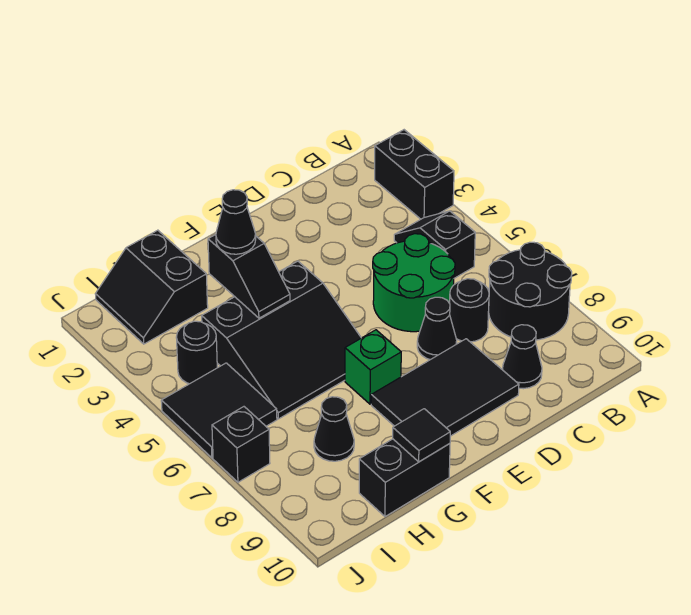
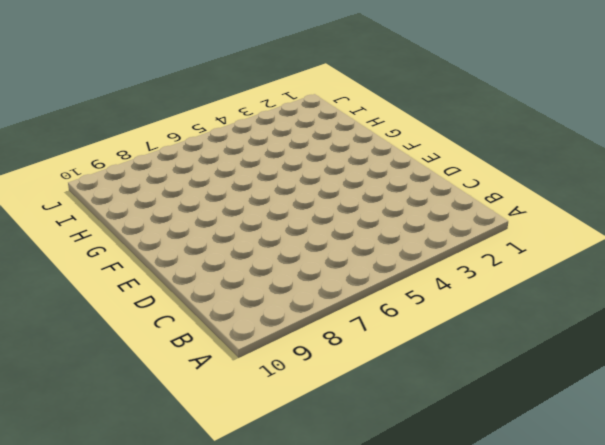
none -> black brick A2:A3 level 1
none -> black round brick A7:B8 level 1
none -> black slope B4:B5 level 1 top 5

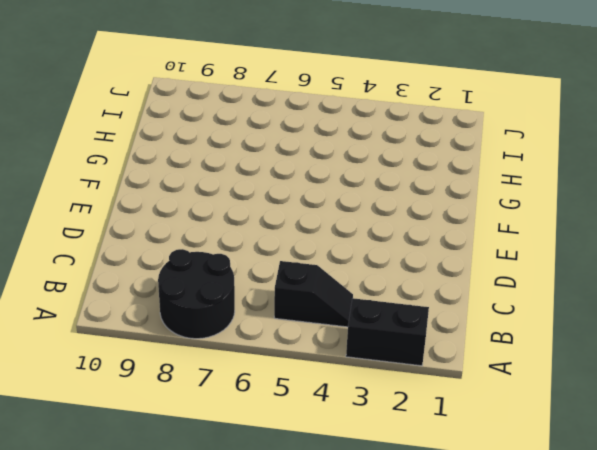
none -> green round brick C5:D6 level 1
none -> black round brick C7 level 1
none -> black cone C9 level 1

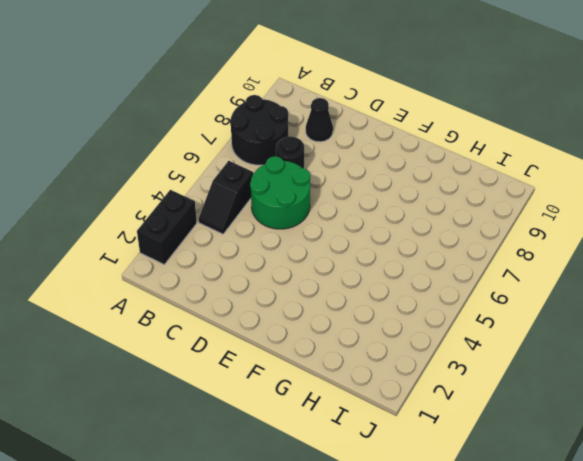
none -> black cone D7 level 1
none -> black tile D8:F9 level 1
none -> black slope F4:H6 level 1 top 4

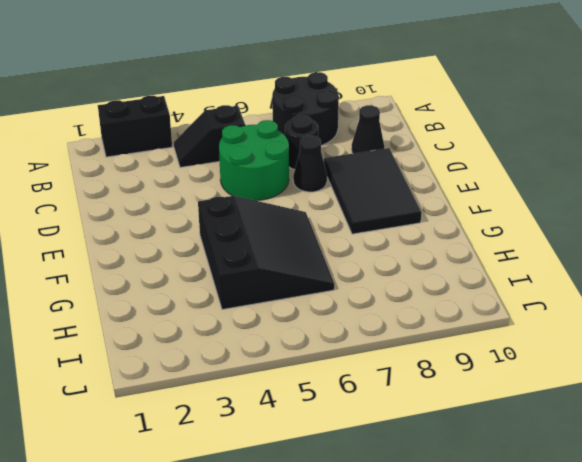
none -> green brick F7 level 1
none -> black brick G10:H10 level 1
none -> black slope H1:I2 level 1 top H

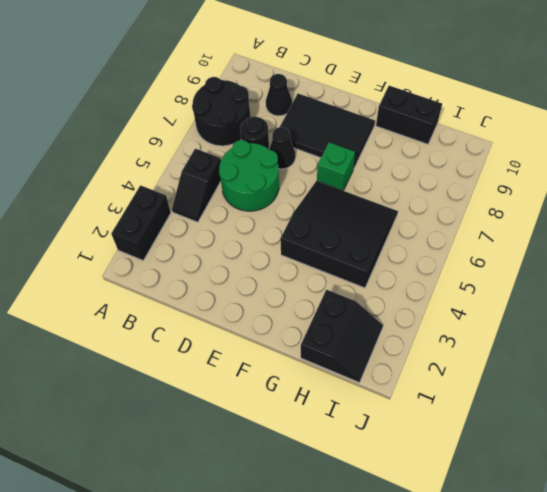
none -> black cone H8 level 1
none -> black round brick I4 level 1
none -> black tile I5:J6 level 1

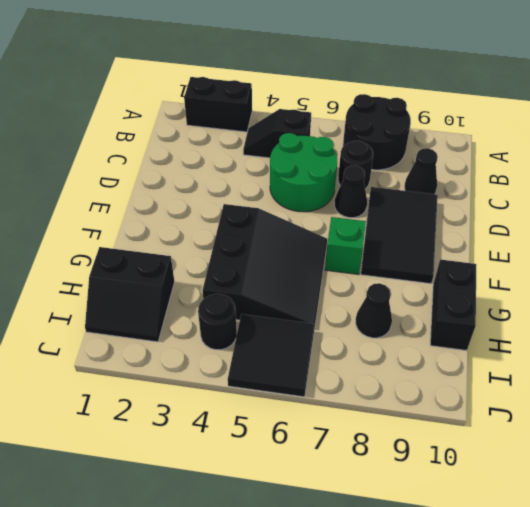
none -> black brick J7 level 1
none -> black slope G3:G4 level 2 top 3
none -> black tile G10 level 2

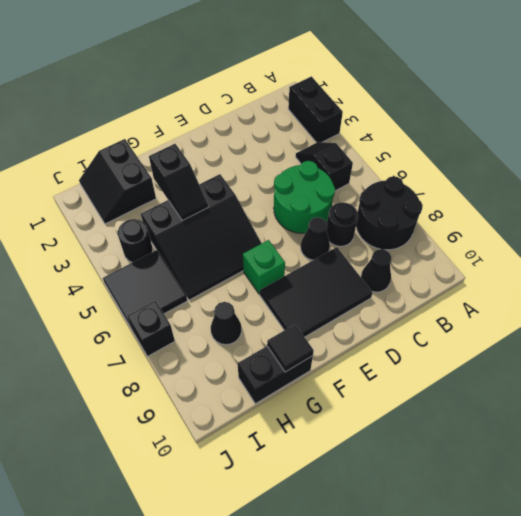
none -> black cone G3 level 3

